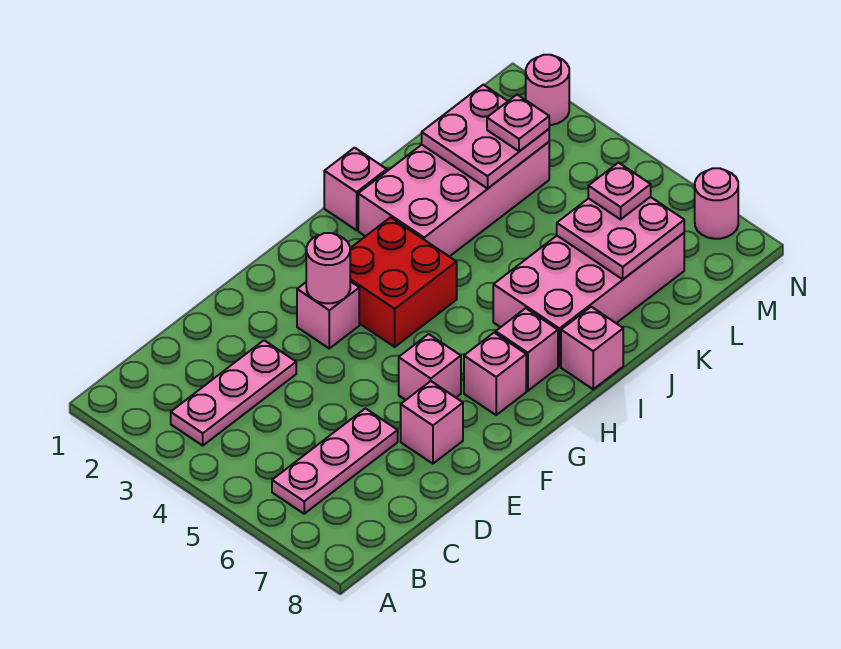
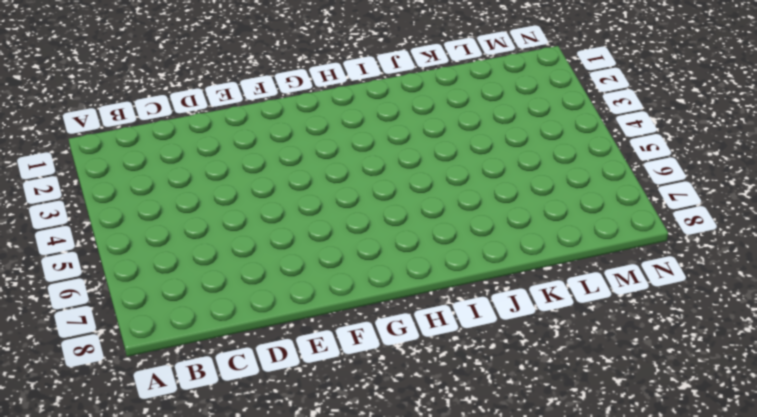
none -> pink plate B3:D3 level 1
none -> pink plate B6:D6 level 1
none -> pink brick E7 level 1

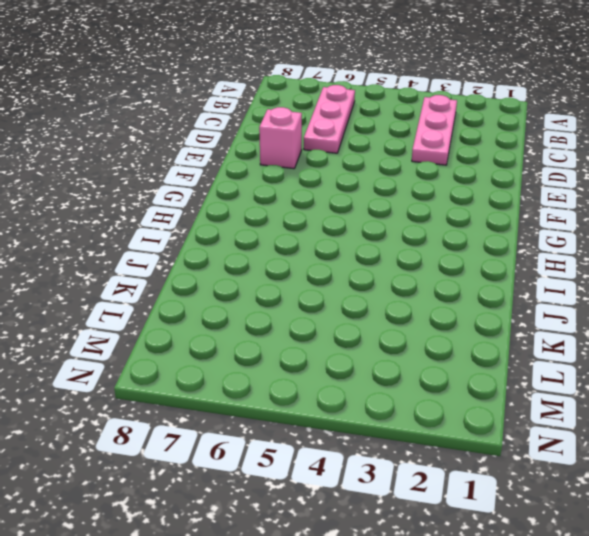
none -> pink brick F3 level 1
none -> pink brick F6 level 1
none -> red brick G3:H4 level 1

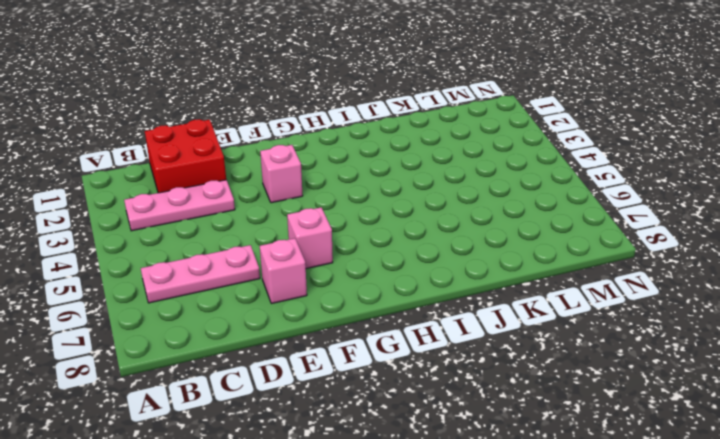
red brick C1:D2 level 1 -> red brick G3:H4 level 1
none -> pink brick G7 level 1
none -> pink brick H7 level 1
none -> pink brick I1 level 1

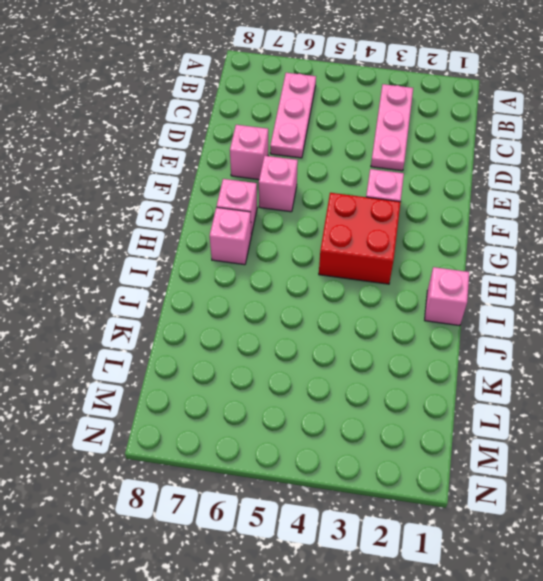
none -> pink brick I2:L3 level 1
none -> pink brick I6:L7 level 1
none -> pink brick I8 level 1

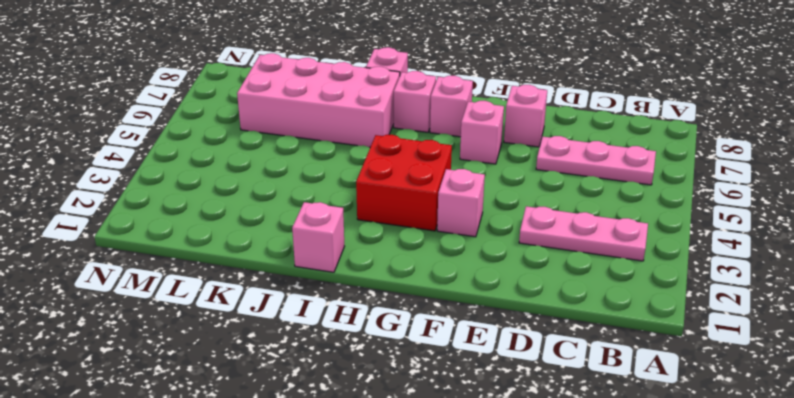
none -> pink brick I2:L3 level 1
none -> pink round brick N2 level 1
none -> pink round brick N7 level 1

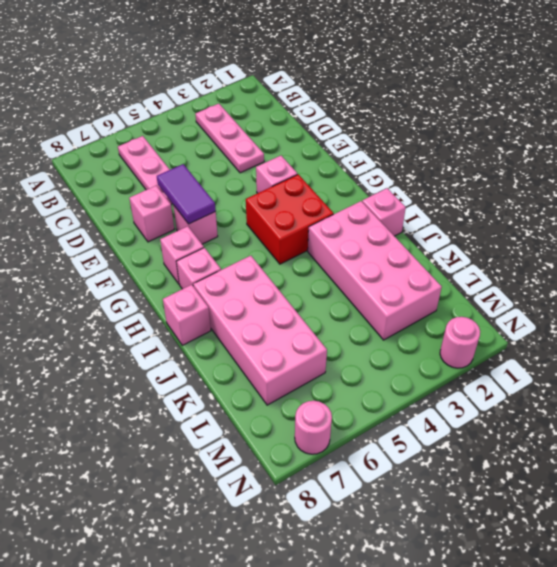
purple tile E6:F6 level 2 -> none
none -> pink round brick F3 level 2
none -> pink plate K2:L3 level 2
none -> pink plate K6:L7 level 2

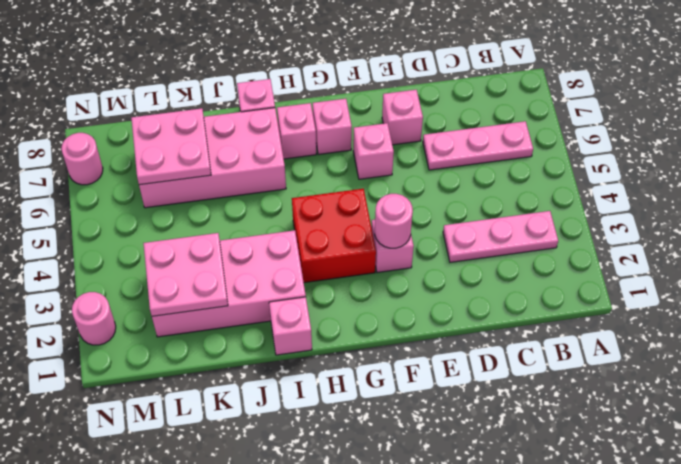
none -> pink plate L3 level 3
none -> pink plate L6 level 3

